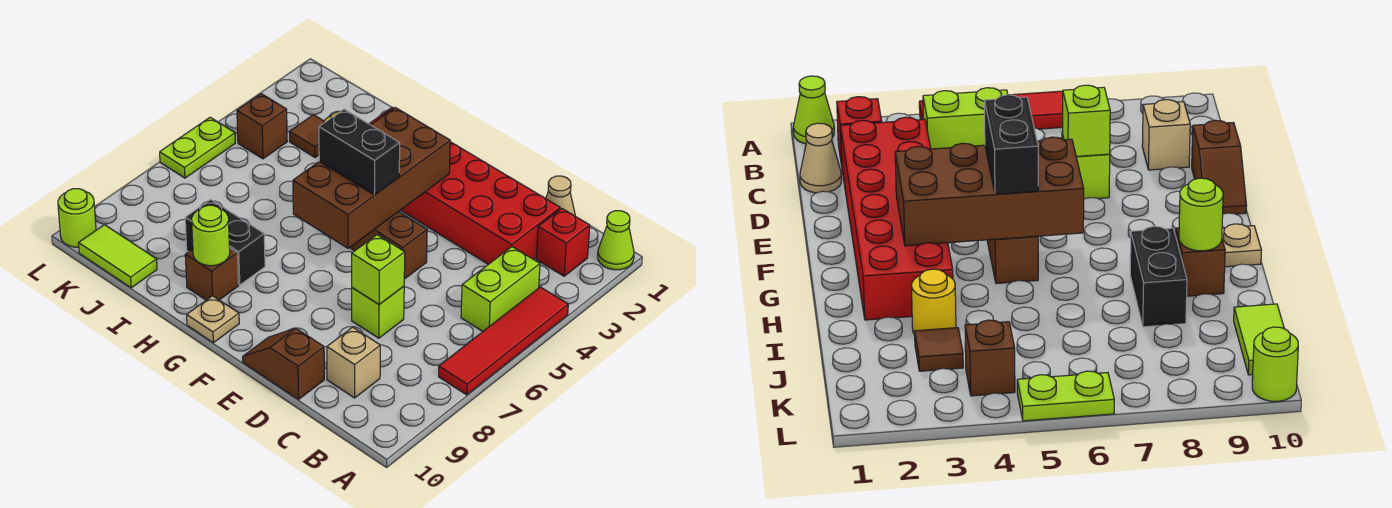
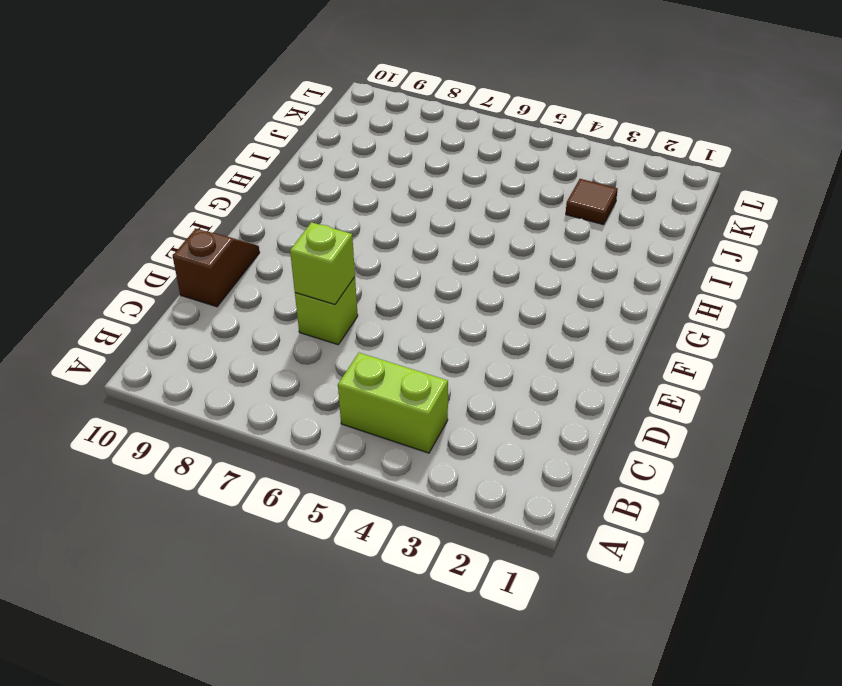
none -> lime cone A1 level 1
none -> red tile A4:A7 level 1
none -> red brick B2 level 1

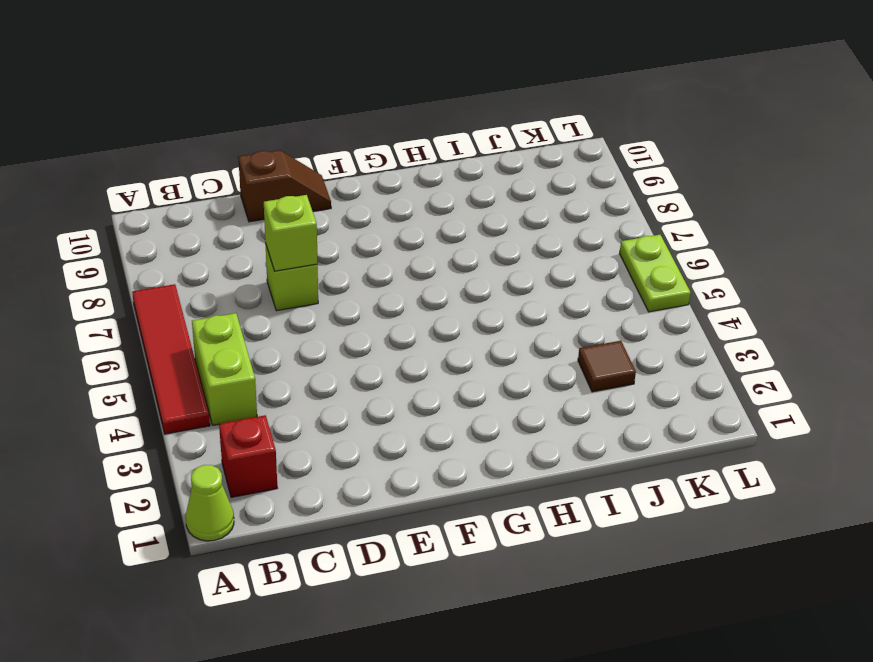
none -> tan cone C1 level 1
none -> red brick C2:H3 level 1
none -> tan brick C9 level 1

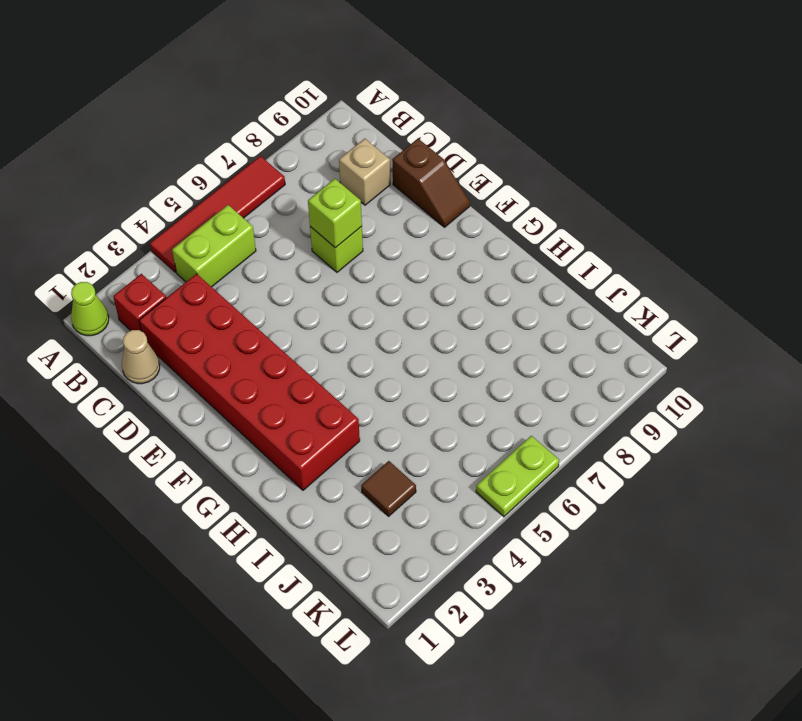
none -> brown brick E5:G5 level 1
none -> tan plate G10 level 1
none -> black brick H8:I8 level 1

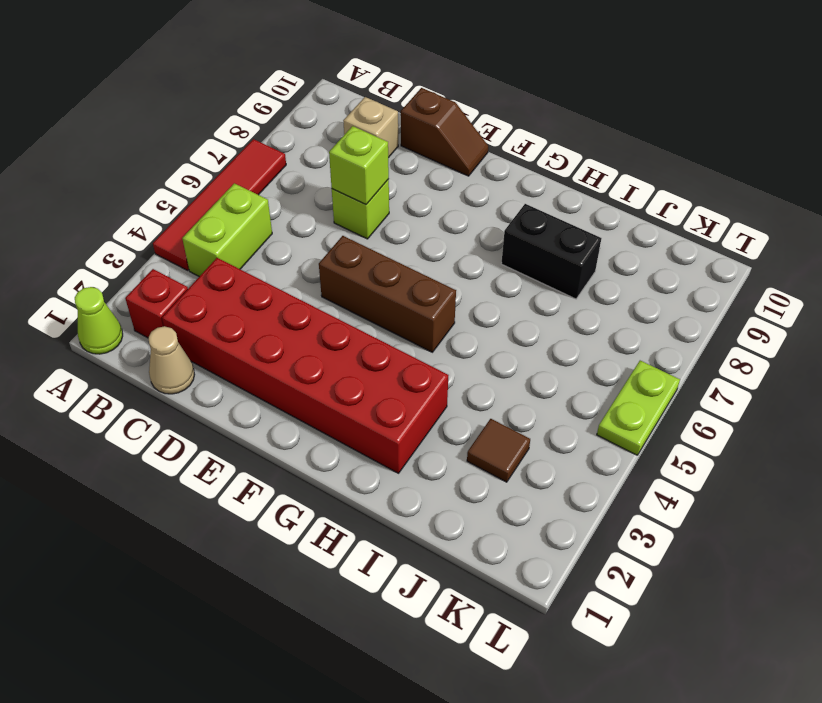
none -> tan plate G10 level 1
none -> brown brick H9 level 1
none -> yellow round brick I3 level 1

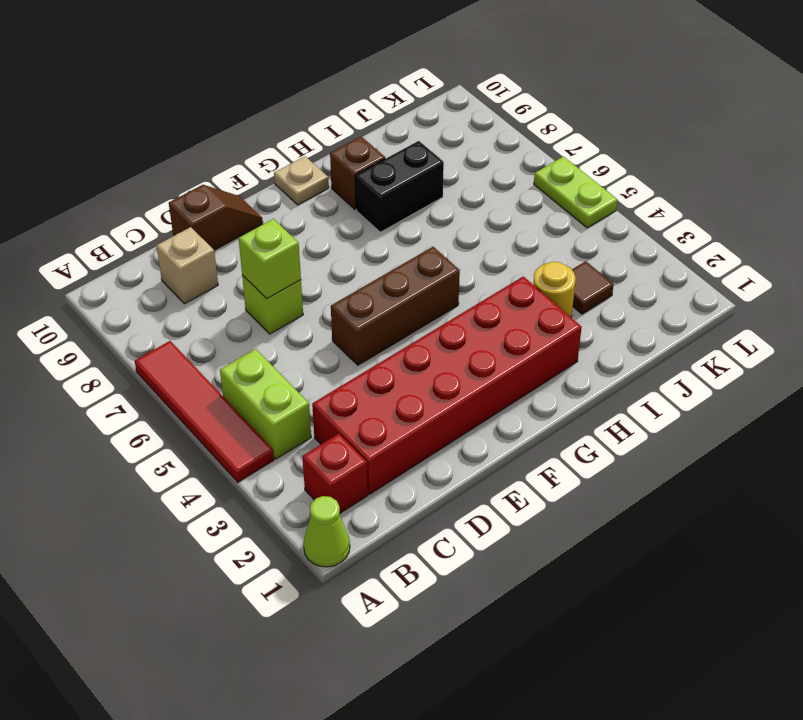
none -> tan cone C1 level 1
none -> lime tile J10:K10 level 1
none -> brown brick K4 level 1

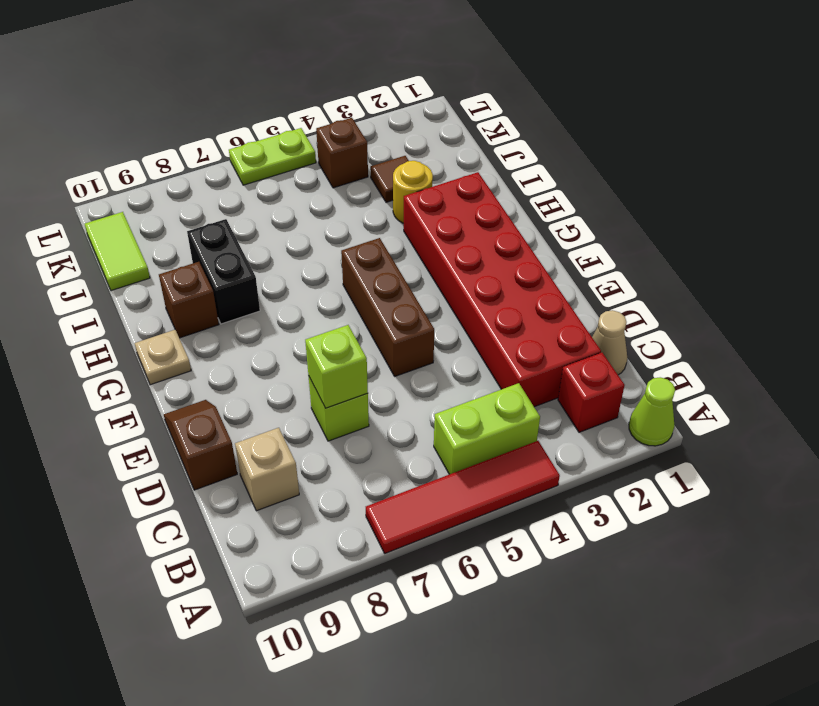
none -> lime round brick L10 level 1
none -> brown brick F3:G6 level 2
none -> lime round brick H9 level 2

